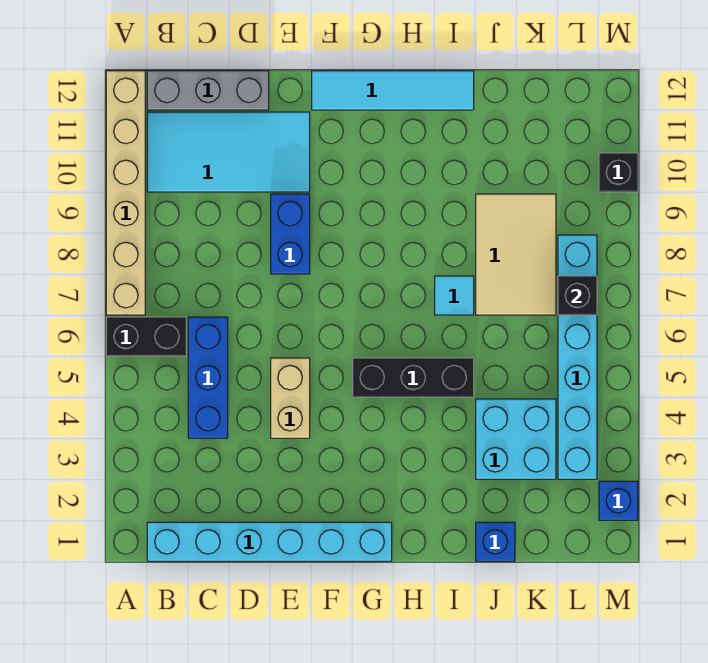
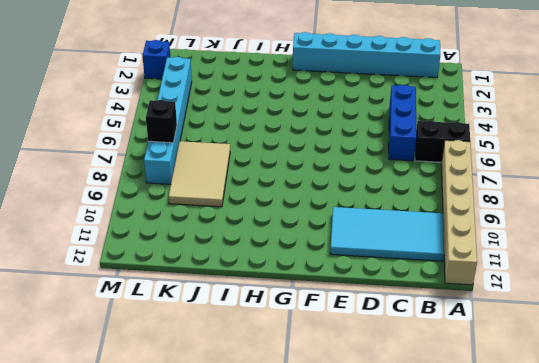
none -> grey brick B12:D12 level 1
none -> tan brick E4:E5 level 1
none -> blue brick E8:E9 level 1

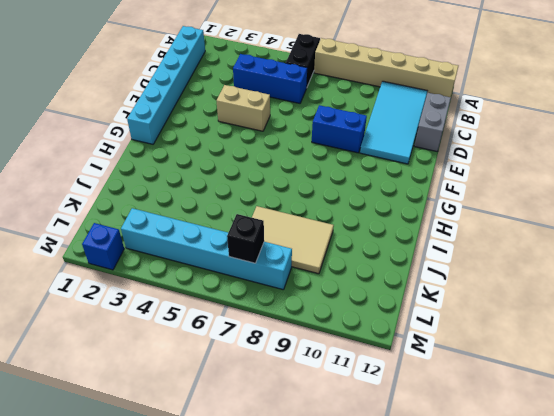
grey brick C12:D12 level 1 -> grey brick B12:D12 level 1
none -> cyan tile F12:I12 level 1
none -> black brick G5:I5 level 1
none -> cyan tile I7 level 1

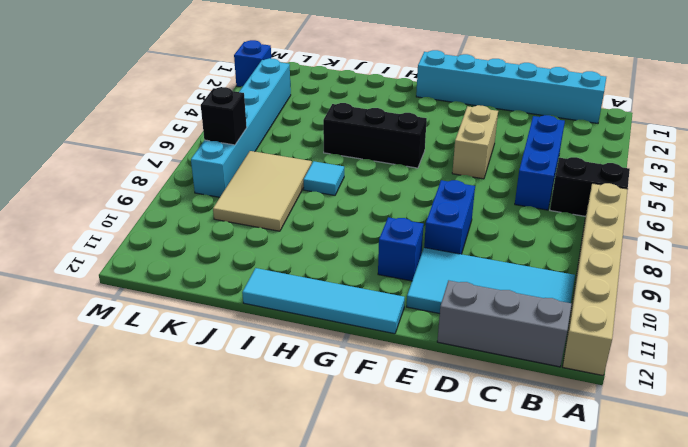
blue brick F10 level 1 -> blue brick J1 level 1
none -> cyan brick J3:K4 level 1
none -> black brick M10 level 1

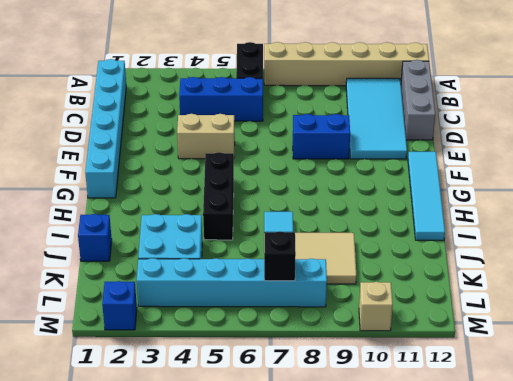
tan brick M10 level 1 -> black brick M10 level 1

